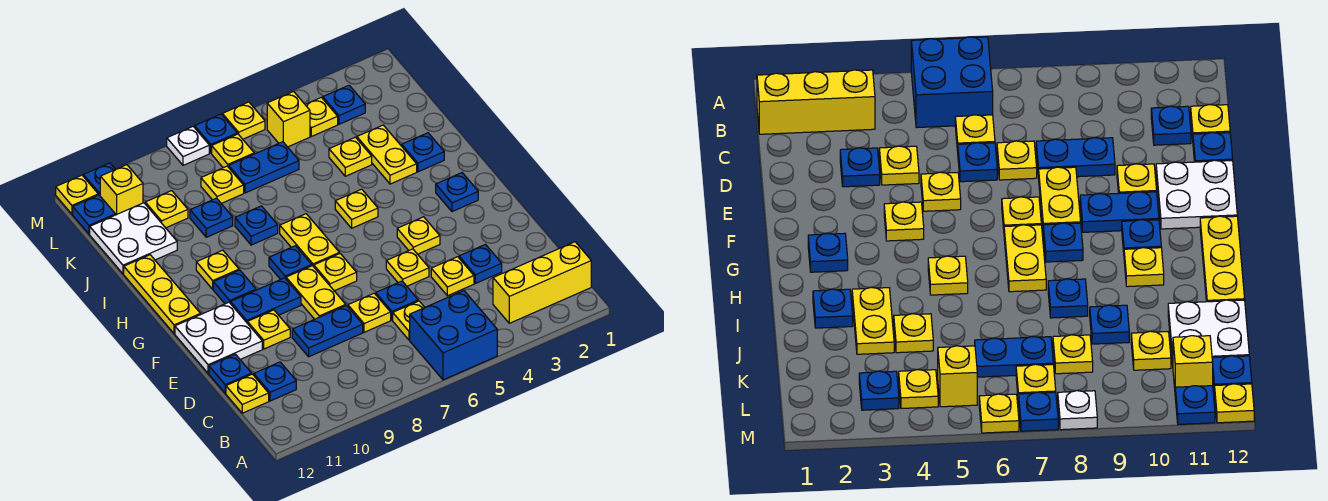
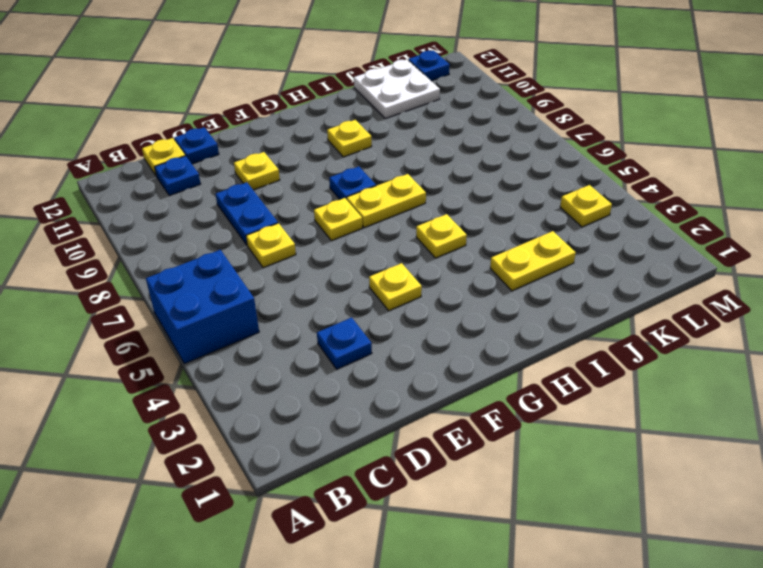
none -> yellow brick B1:B3 level 1
none -> yellow plate C6 level 1
none -> yellow plate D4 level 1
none -> blue plate D6 level 1

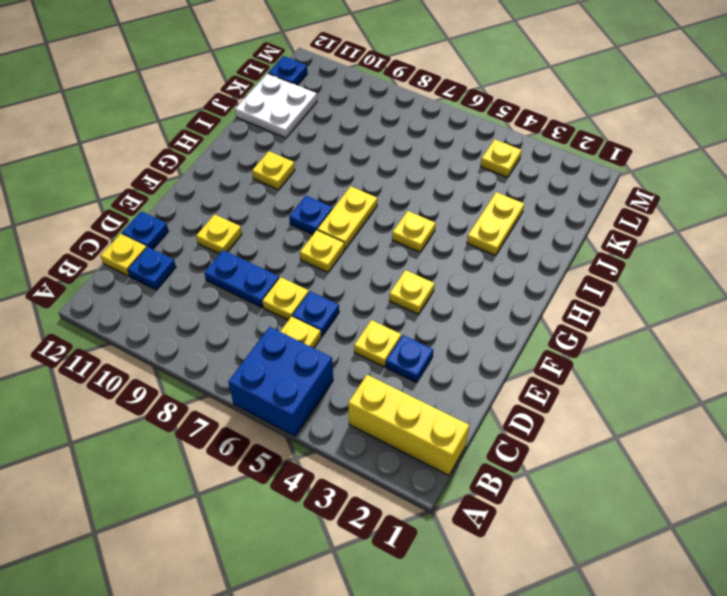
none -> yellow plate E5 level 1
none -> yellow plate E8:F8 level 1
none -> white plate E11:F12 level 1
none -> blue plate F9:F10 level 1

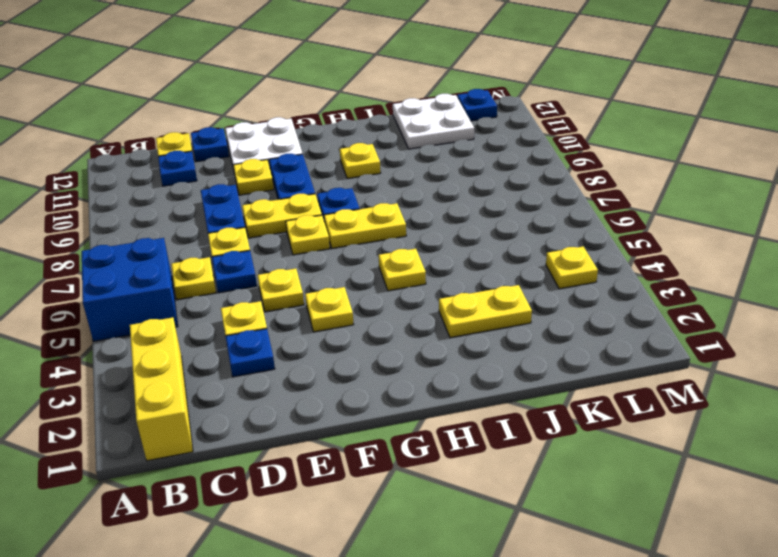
none -> blue plate G2 level 1
none -> blue plate G10 level 1
none -> yellow plate G12:I12 level 1
none -> blue plate I2 level 1

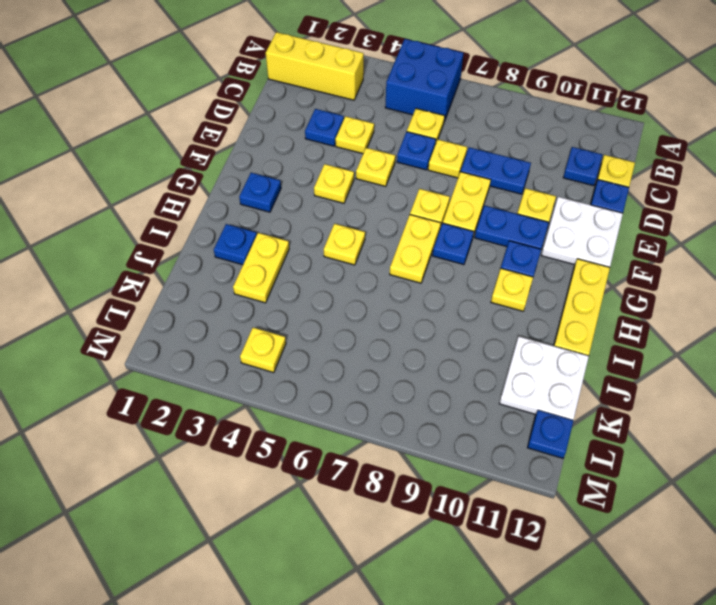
none -> blue plate I8 level 1
none -> yellow plate J4 level 1
none -> blue plate J9 level 1
none -> blue plate K6:K7 level 1

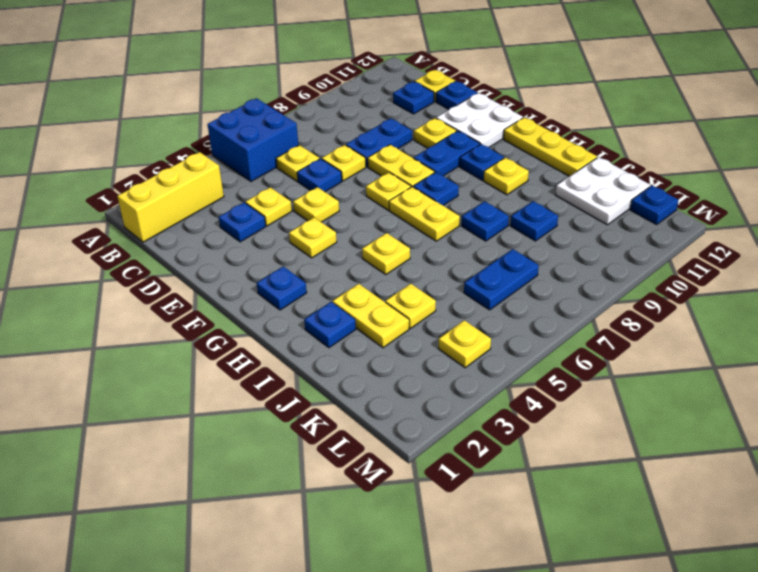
none -> yellow plate K8 level 1
none -> yellow plate K10 level 1
none -> blue plate L3 level 1
none -> yellow brick L5 level 1

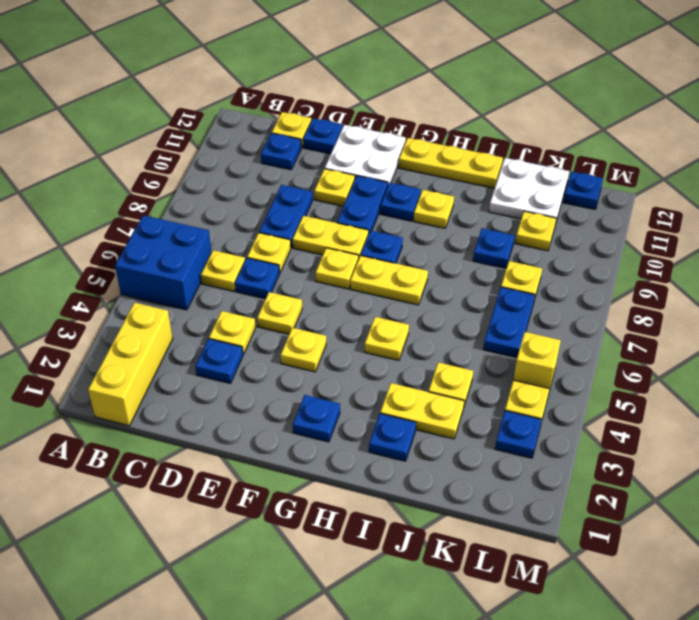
none -> blue plate I8 level 1
none -> yellow plate L7 level 1
none -> yellow brick L11 level 1
none -> yellow plate M6 level 1

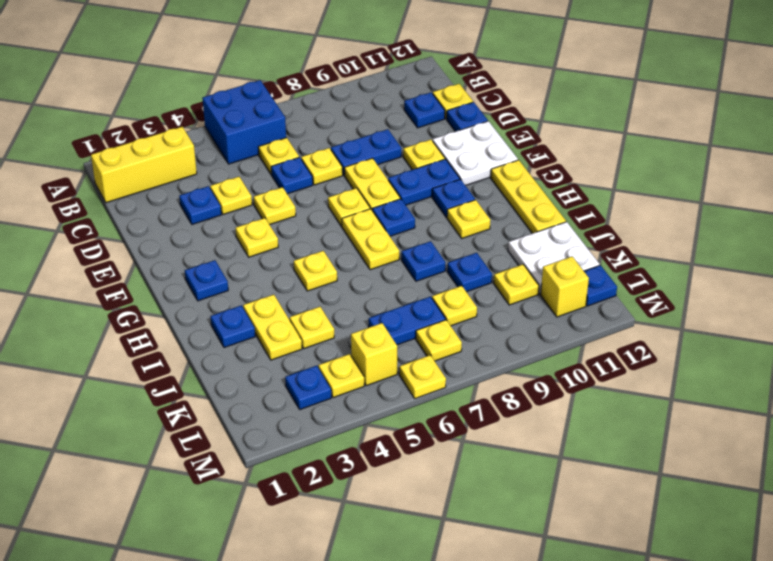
none -> blue plate M7 level 1
none -> white plate M8 level 1
none -> blue plate M11 level 1
none -> yellow plate M12 level 1

